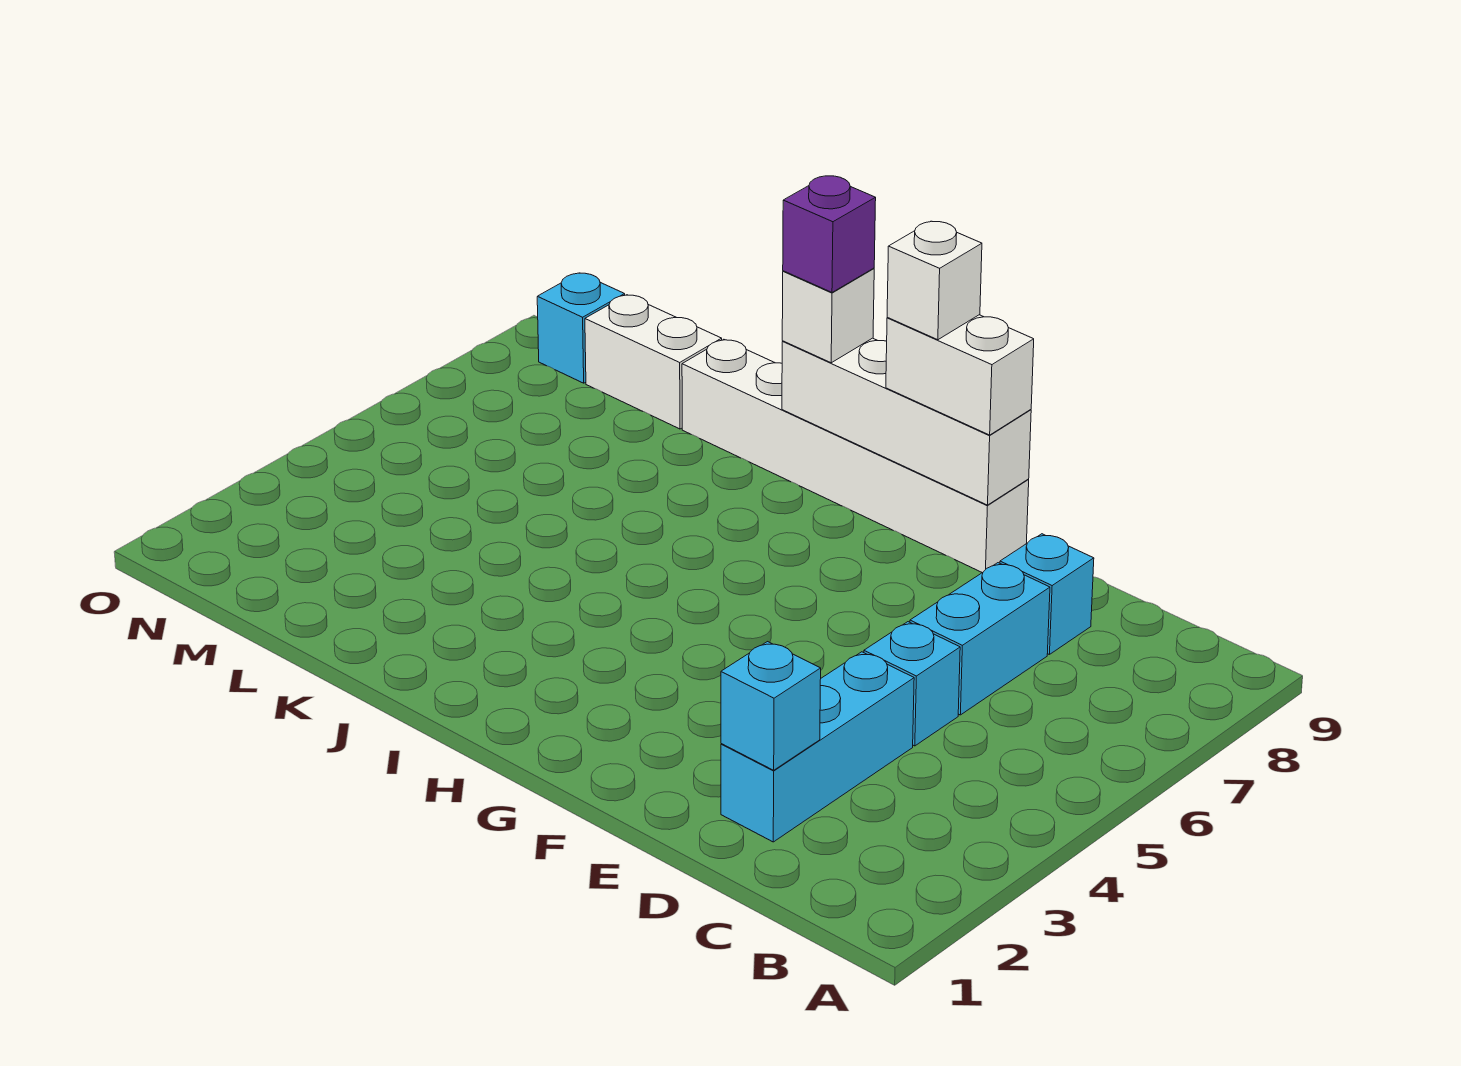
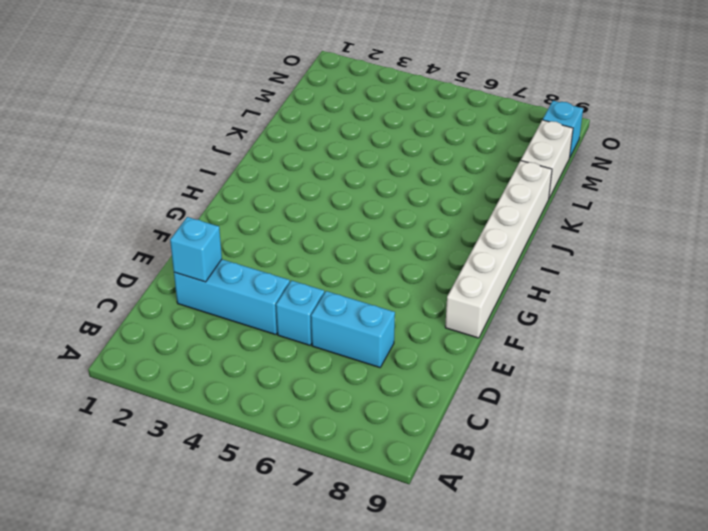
none -> cyan brick D8 level 1
none -> white brick F9:I9 level 2
none -> white brick F9:G9 level 3

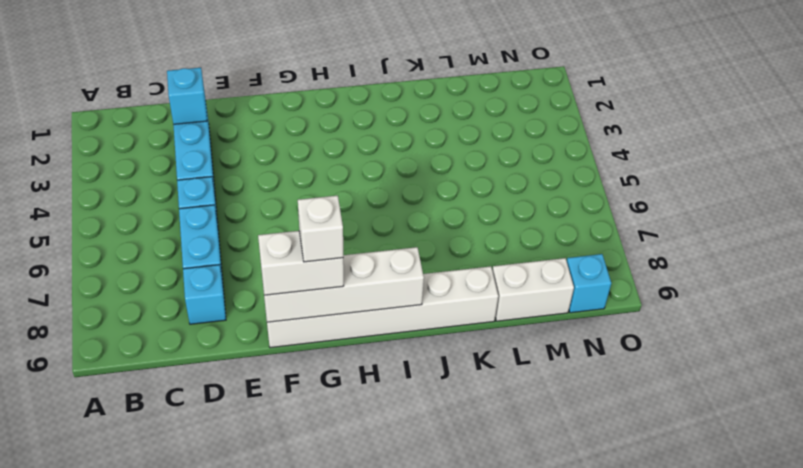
none -> white brick I9 level 3
none -> purple brick I9 level 4

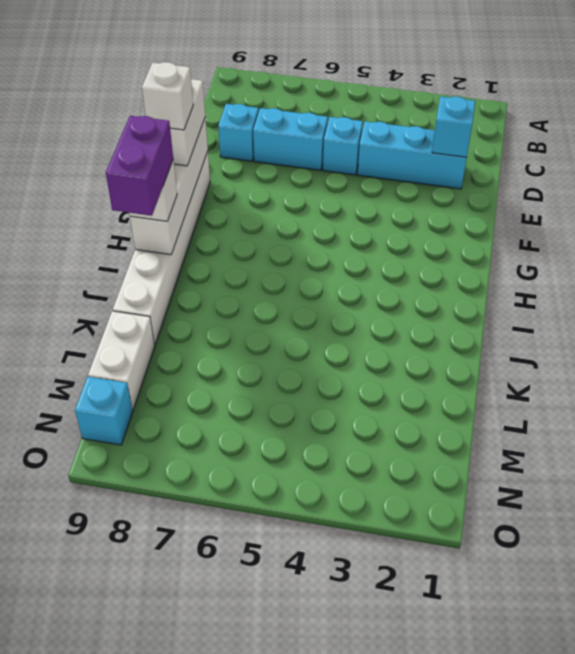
purple brick I9:J9 level 4 -> purple brick I9 level 4

